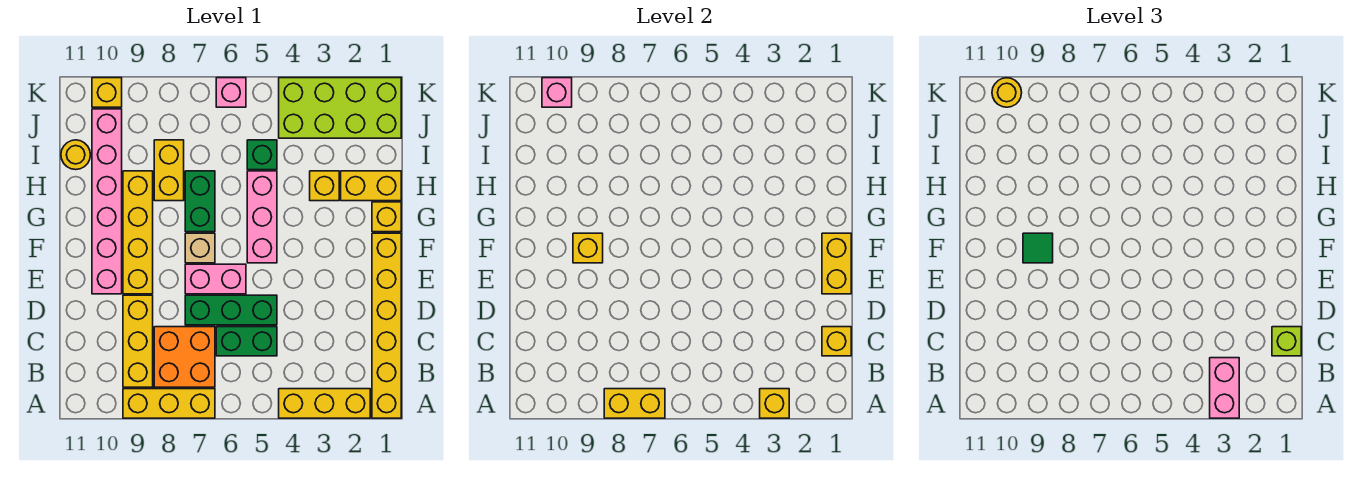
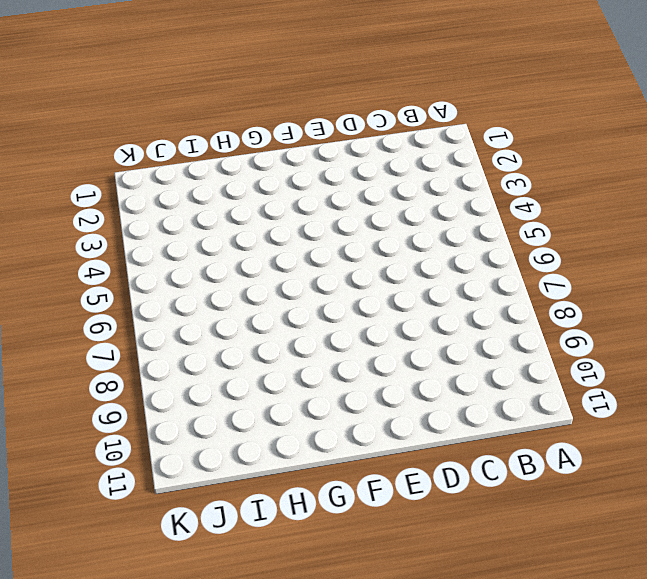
none -> yellow brick A1:F1 level 1
none -> yellow brick A2:A4 level 1
none -> yellow brick A7:A9 level 1
none -> orange brick B7:C8 level 1

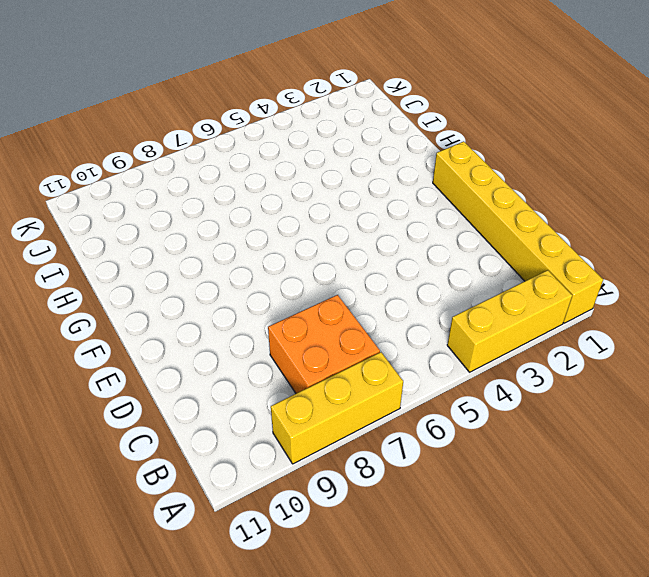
none -> yellow brick B9:D9 level 1
none -> green brick C5:C6 level 1
none -> green brick D5:D7 level 1
none -> pink brick E6:E7 level 1

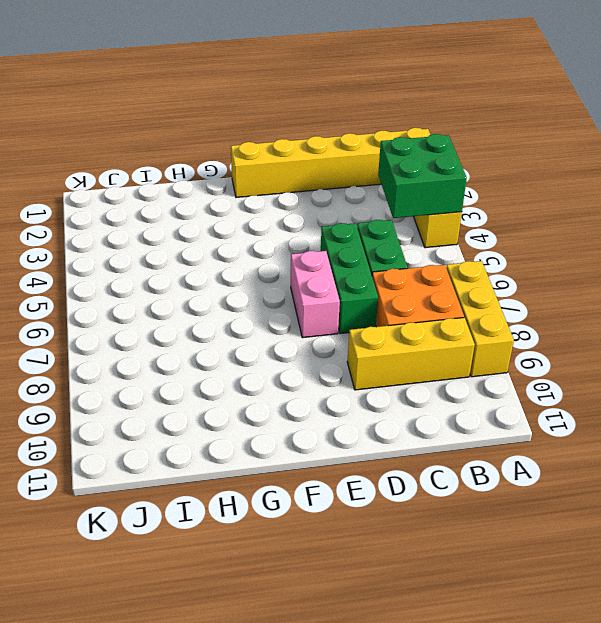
green brick A3:B4 level 2 -> yellow brick A3 level 2
none -> yellow brick E9:H9 level 1
none -> pink brick E10:J10 level 1
none -> pink brick F5:H5 level 1
none -> tan brick F7 level 1

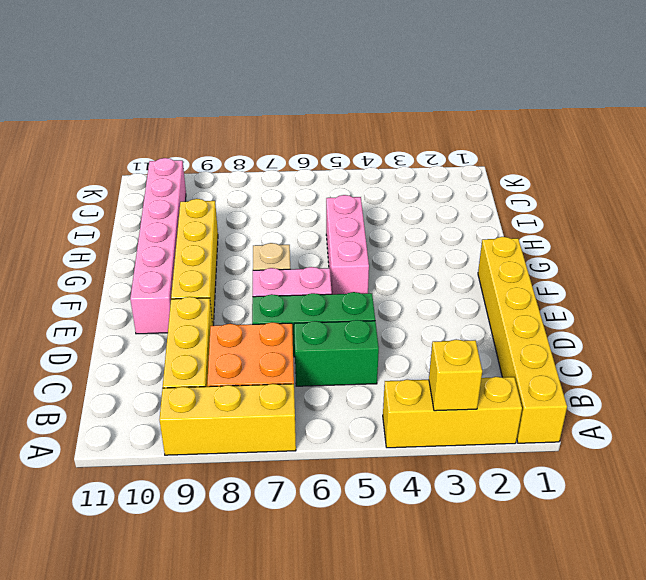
none -> yellow brick G1 level 1
none -> green brick G7:H7 level 1
none -> yellow brick H1:H2 level 1
none -> yellow brick H3 level 1

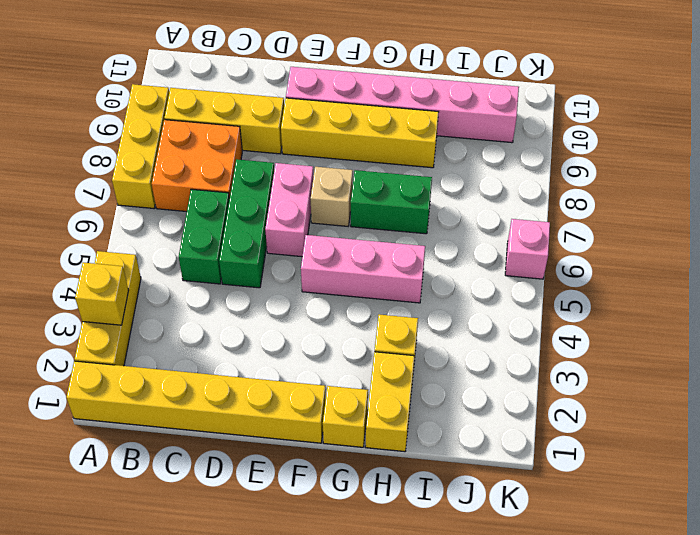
none -> yellow brick H8:I8 level 1
none -> green brick I5 level 1
none -> yellow round brick I11 level 1
none -> lime brick J1:K4 level 1

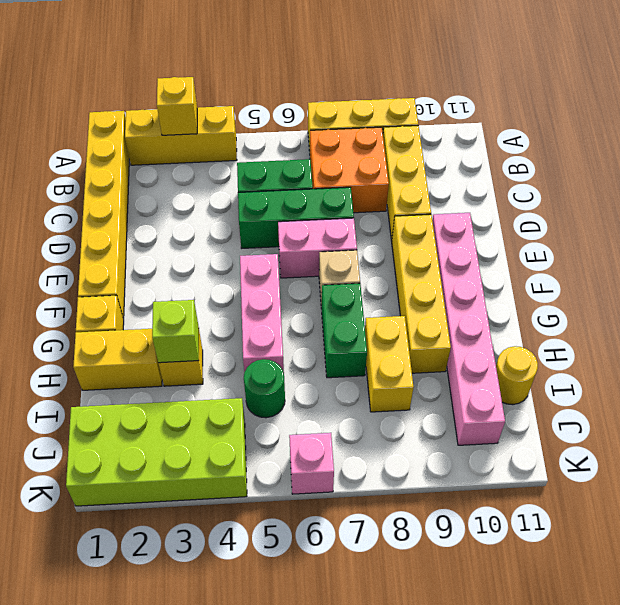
lime brick H3 level 2 -> lime brick C1 level 3
green round brick I5 level 1 -> green brick I5 level 1
none -> yellow brick K10 level 1
none -> yellow brick A7:A8 level 2
none -> yellow brick C1 level 2
none -> yellow brick E1:F1 level 2

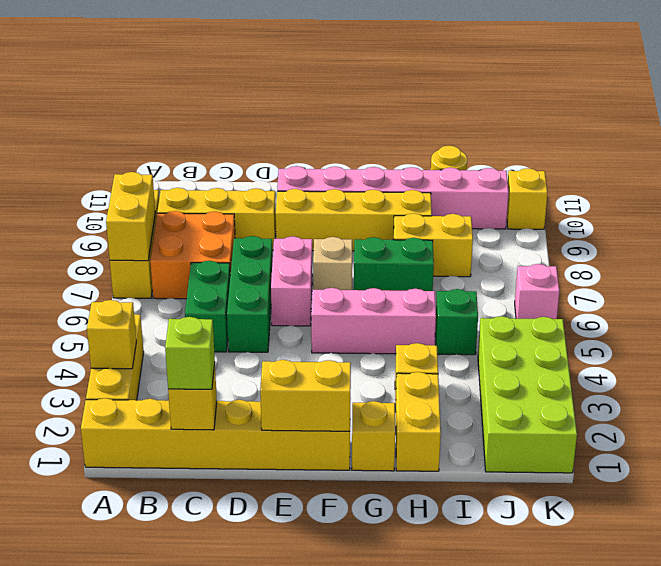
none -> yellow brick F9 level 2
none -> pink brick K10 level 2
none -> pink brick A3:B3 level 3
none -> green tile F9 level 3

